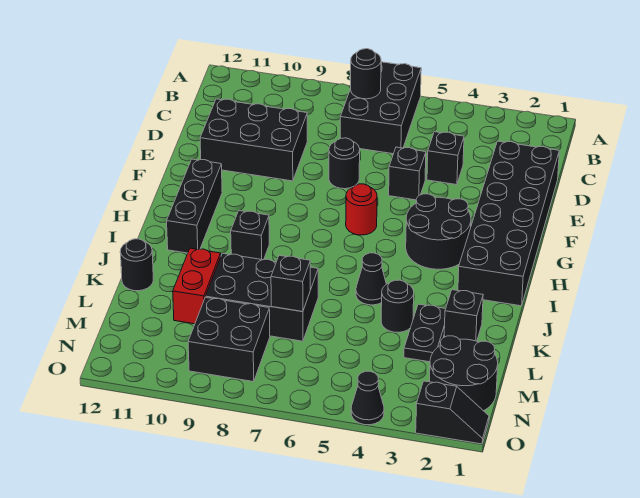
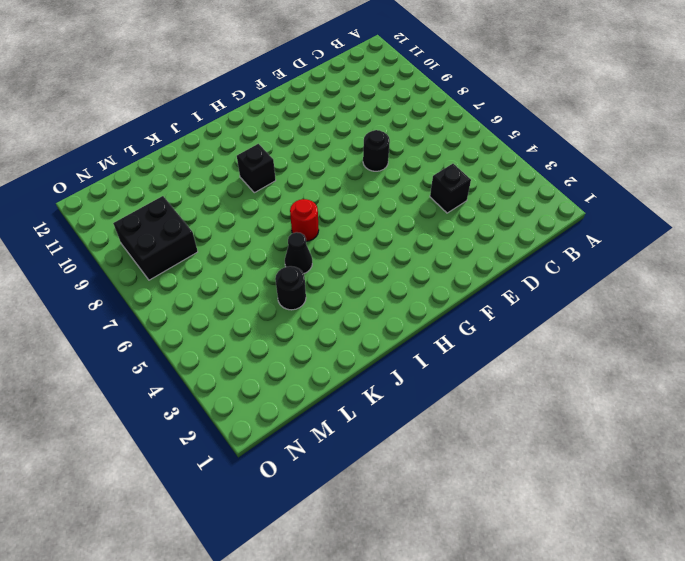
red round brick I6 level 1 -> red round brick G6 level 1
none -> black brick A6:C7 level 1
none -> black brick D1:I2 level 1
none -> black brick D9:E11 level 1

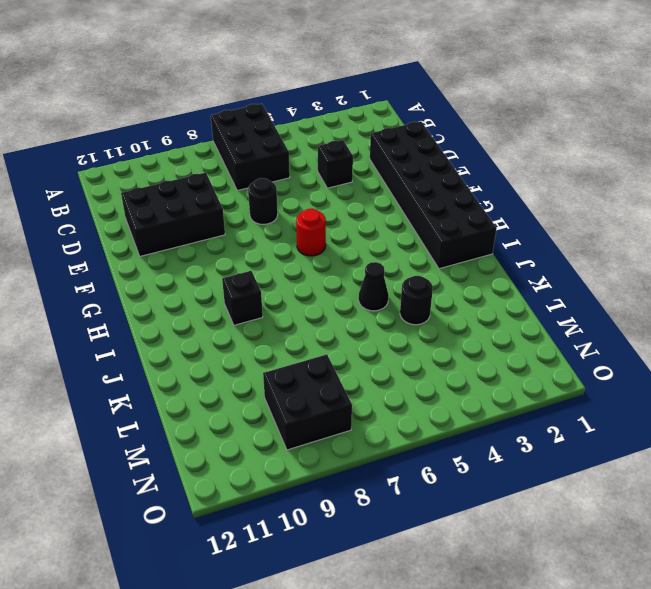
none -> black brick E5 level 1
none -> black round brick G3:H4 level 1
none -> black brick G11:I11 level 1

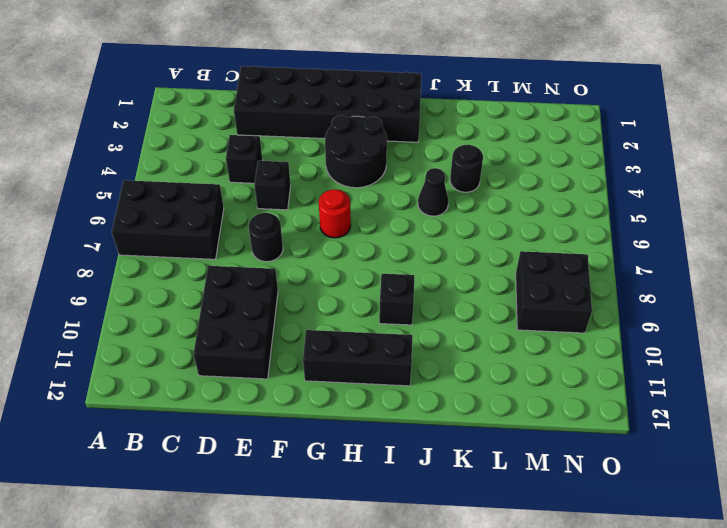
none -> black brick K2 level 1
none -> black plate K3:L3 level 1
none -> black brick K7:L9 level 1

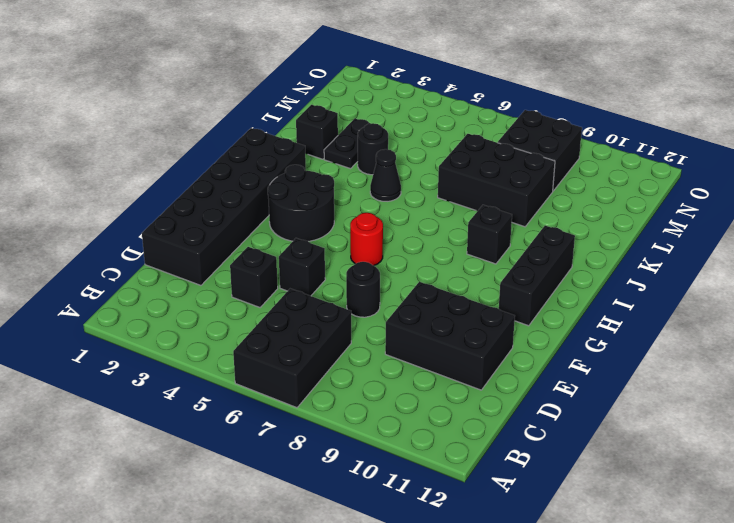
none -> red brick K10:L10 level 1
none -> black round brick K12 level 1
none -> black round brick M1:N2 level 1

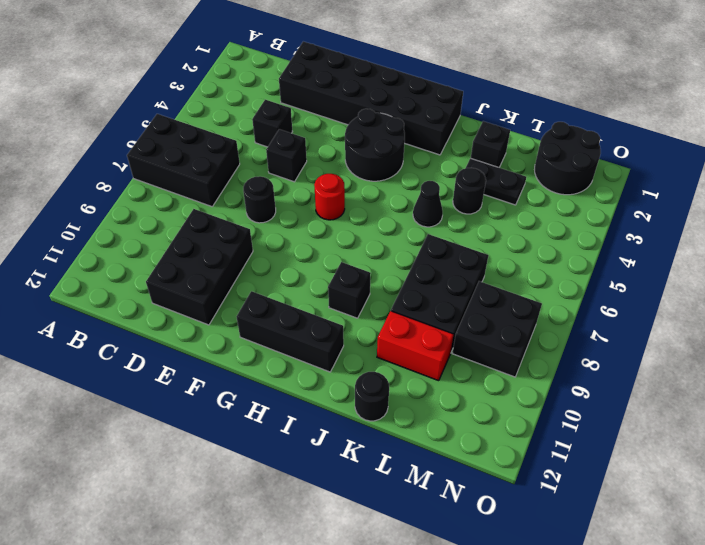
none -> black slope O1:O2 level 1 top 2
none -> black cone O4 level 1
none -> black round brick B7 level 2

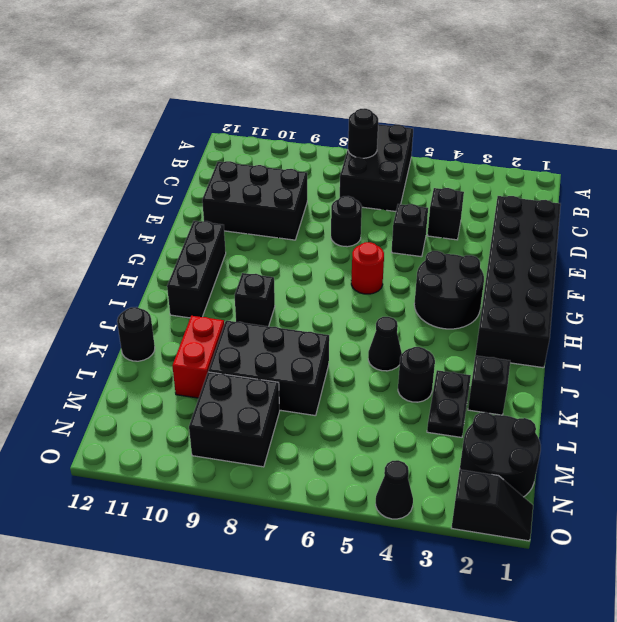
none -> black brick L7 level 2

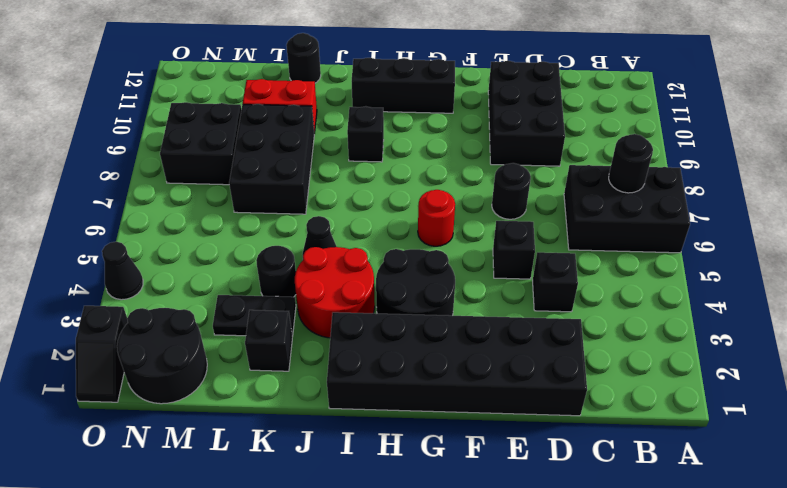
red round brick I3:J4 level 1 -> none
none -> black brick L7 level 2

